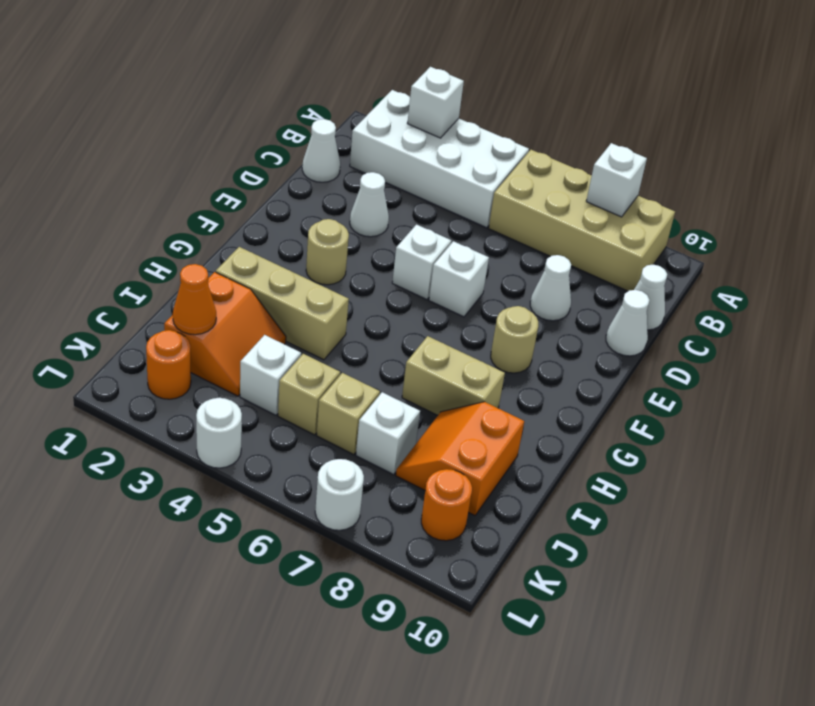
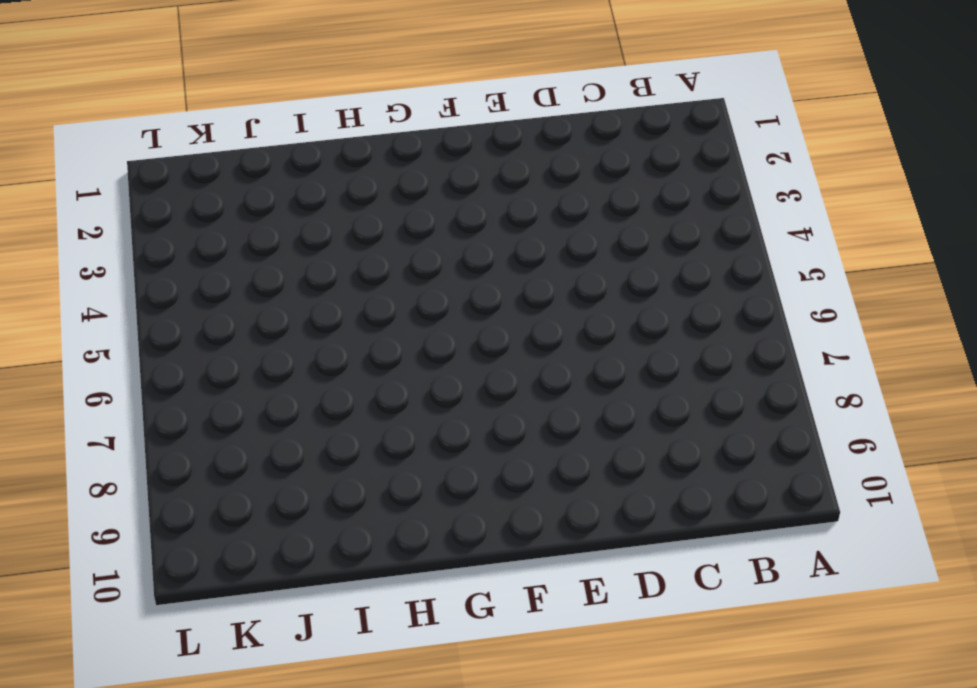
none -> white brick A2:B5 level 1
none -> tan brick A6:B9 level 1
none -> white cone C1 level 1

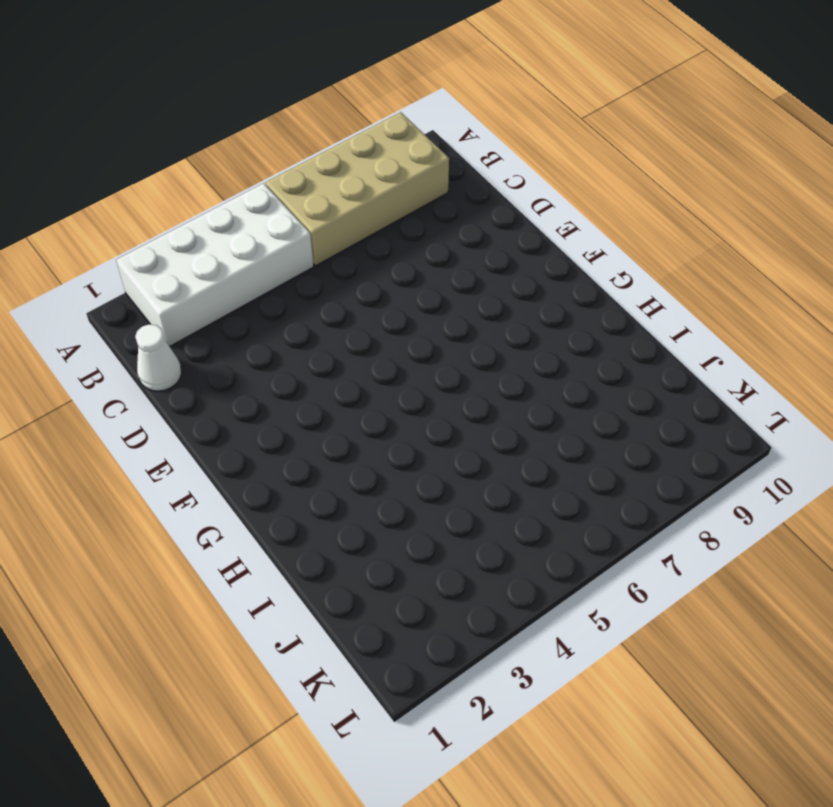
none -> white cone C10 level 1
none -> white cone D3 level 1
none -> white cone D8 level 1

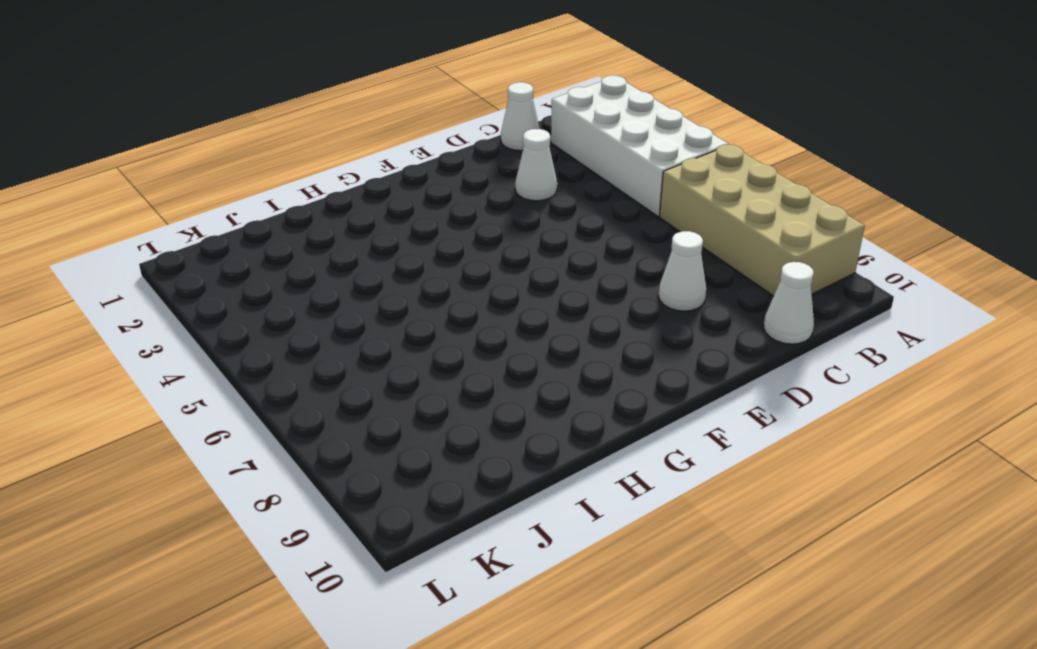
none -> white cone D10 level 1
none -> white brick E5 level 1
none -> white brick E6 level 1

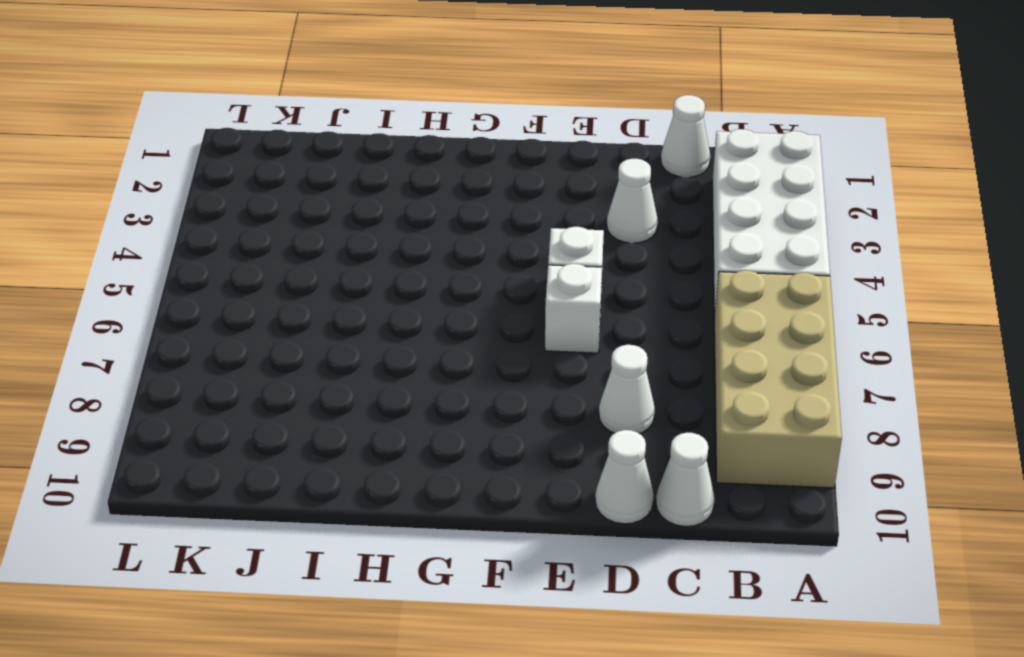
none -> tan round brick F3 level 1
none -> tan round brick F8 level 1
none -> tan brick H2:H4 level 1

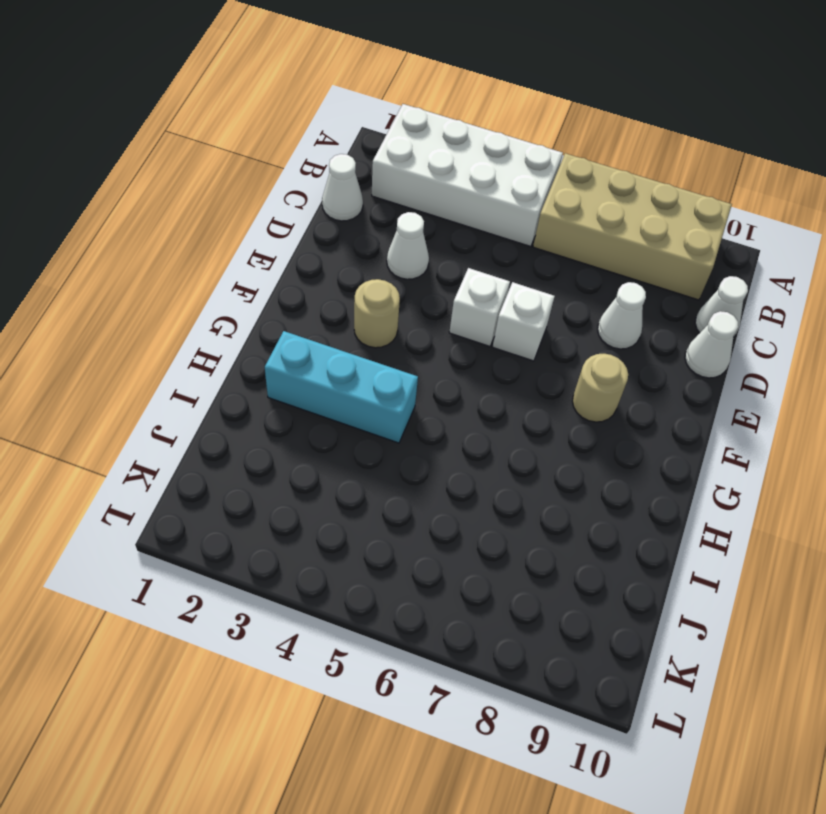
cyan brick H2:H4 level 1 -> tan brick H2:H4 level 1
none -> tan brick H7:H8 level 1
none -> orange slope I2:J3 level 1 top 2
none -> orange slope I8:J9 level 1 top 9

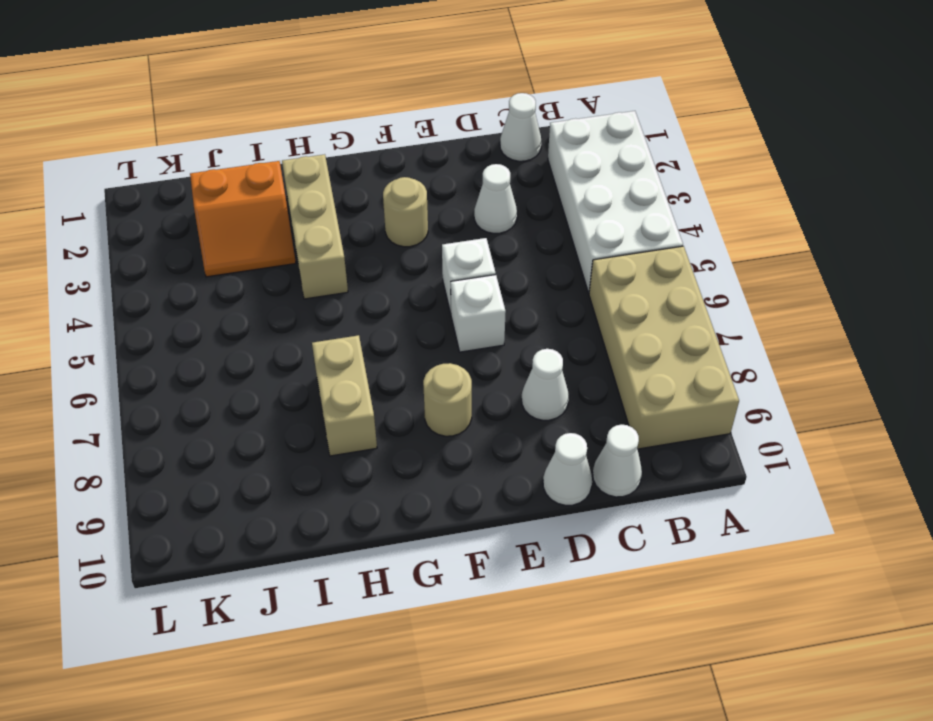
none -> orange slope I8:J9 level 1 top 9
none -> white brick J4 level 1
none -> tan brick J5 level 1

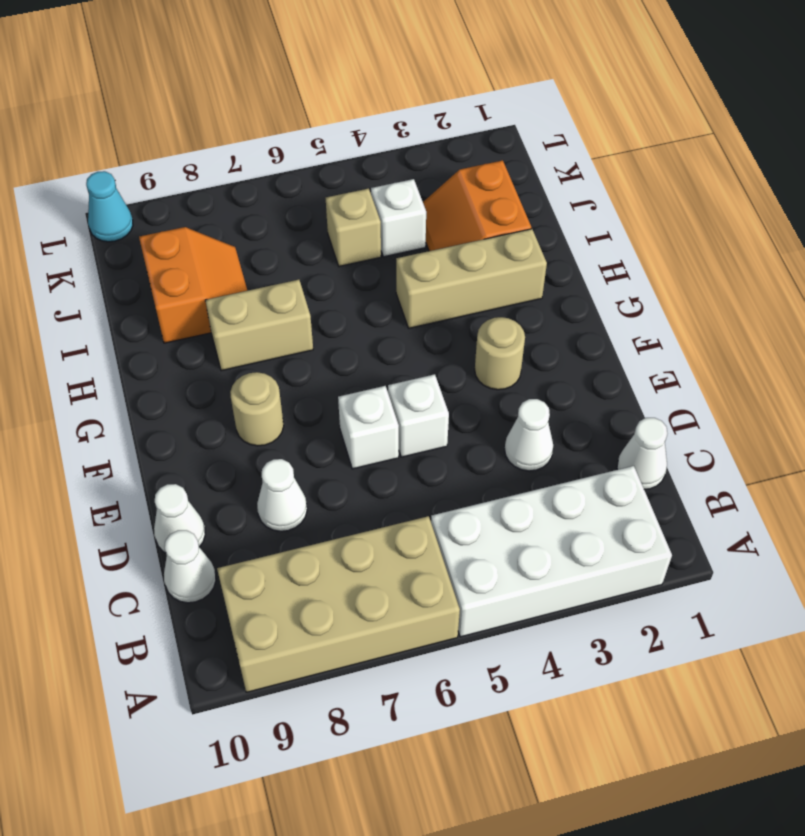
cyan cone L10 level 1 -> none
none -> tan brick J6 level 1
none -> white brick J7 level 1
none -> orange round brick K2 level 1

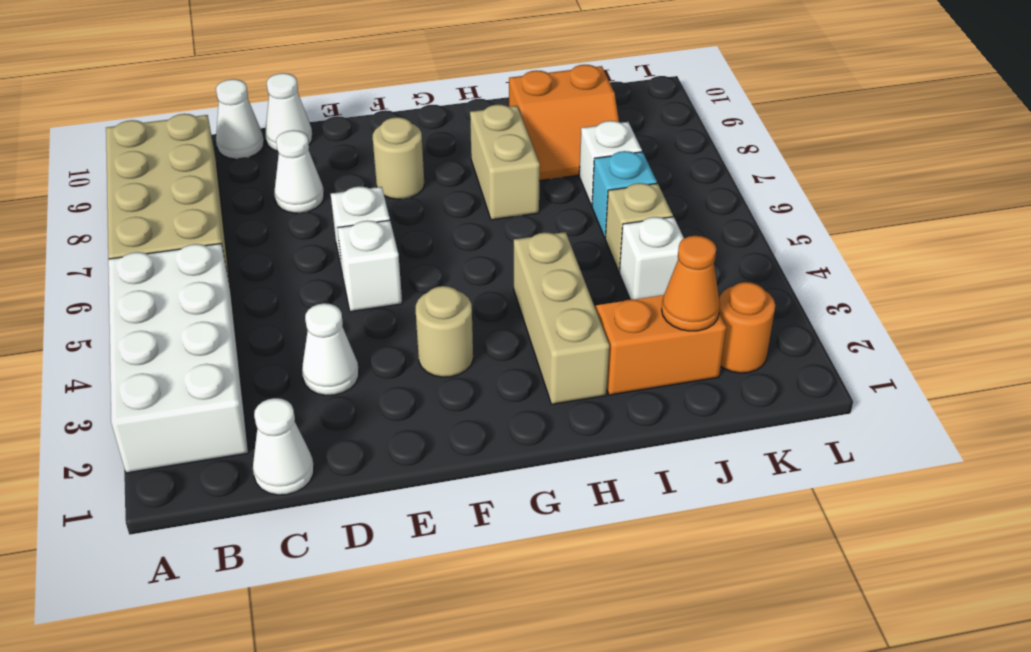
cyan brick J6 level 1 -> tan brick J6 level 1
none -> orange round brick K9 level 1
none -> white round brick L4 level 1
none -> white round brick L7 level 1

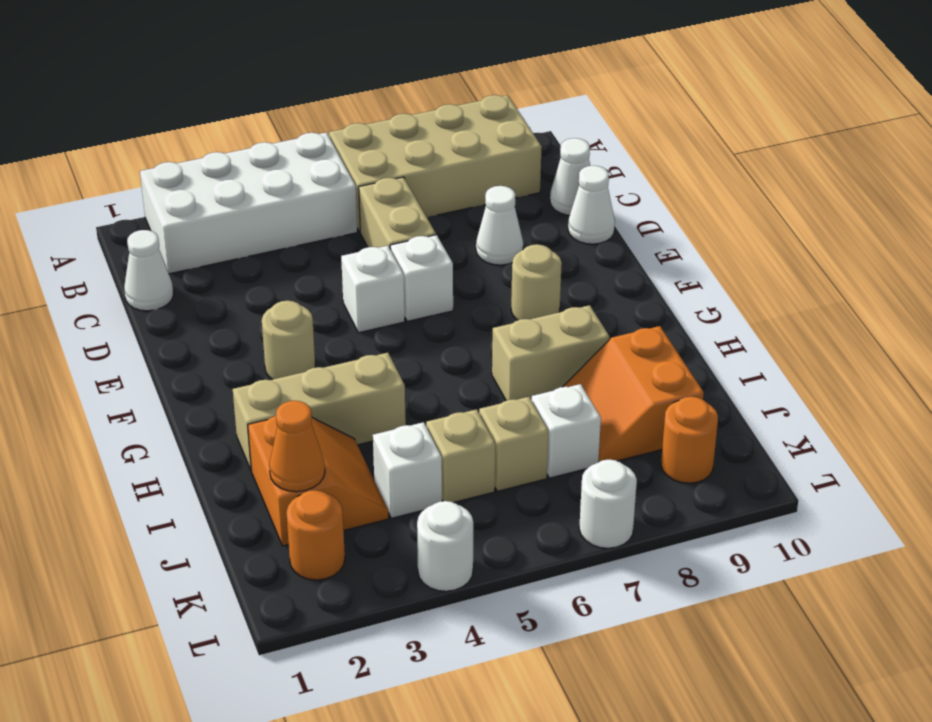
tan brick C6:D6 level 1 -> none
none -> white cone D3 level 1
none -> white brick A3 level 2
none -> white brick A8 level 2

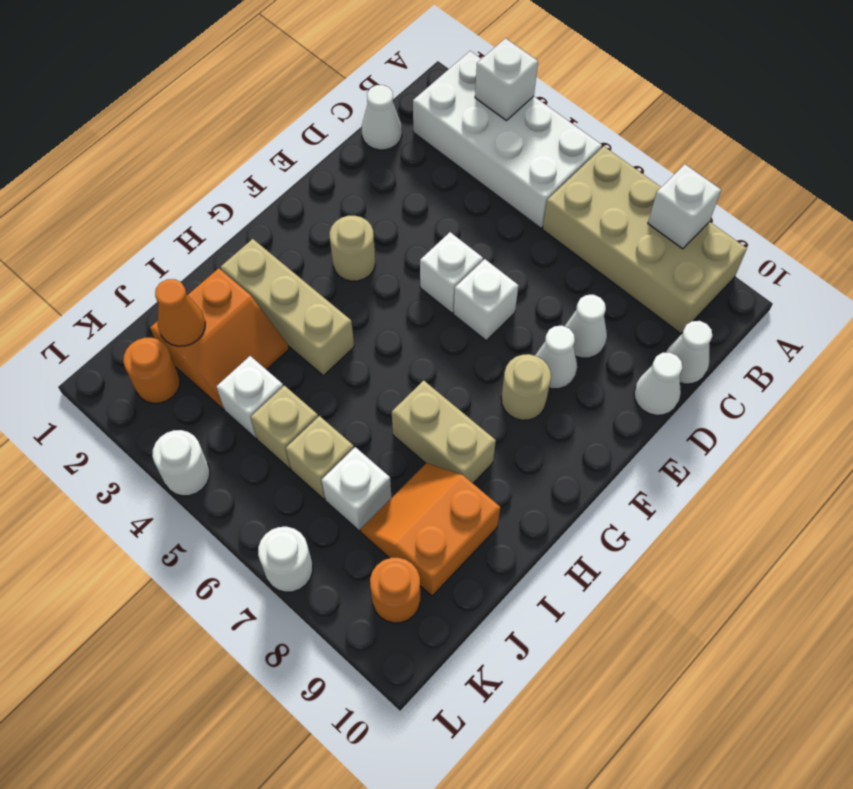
white cone E8 level 1 -> white cone D3 level 1

